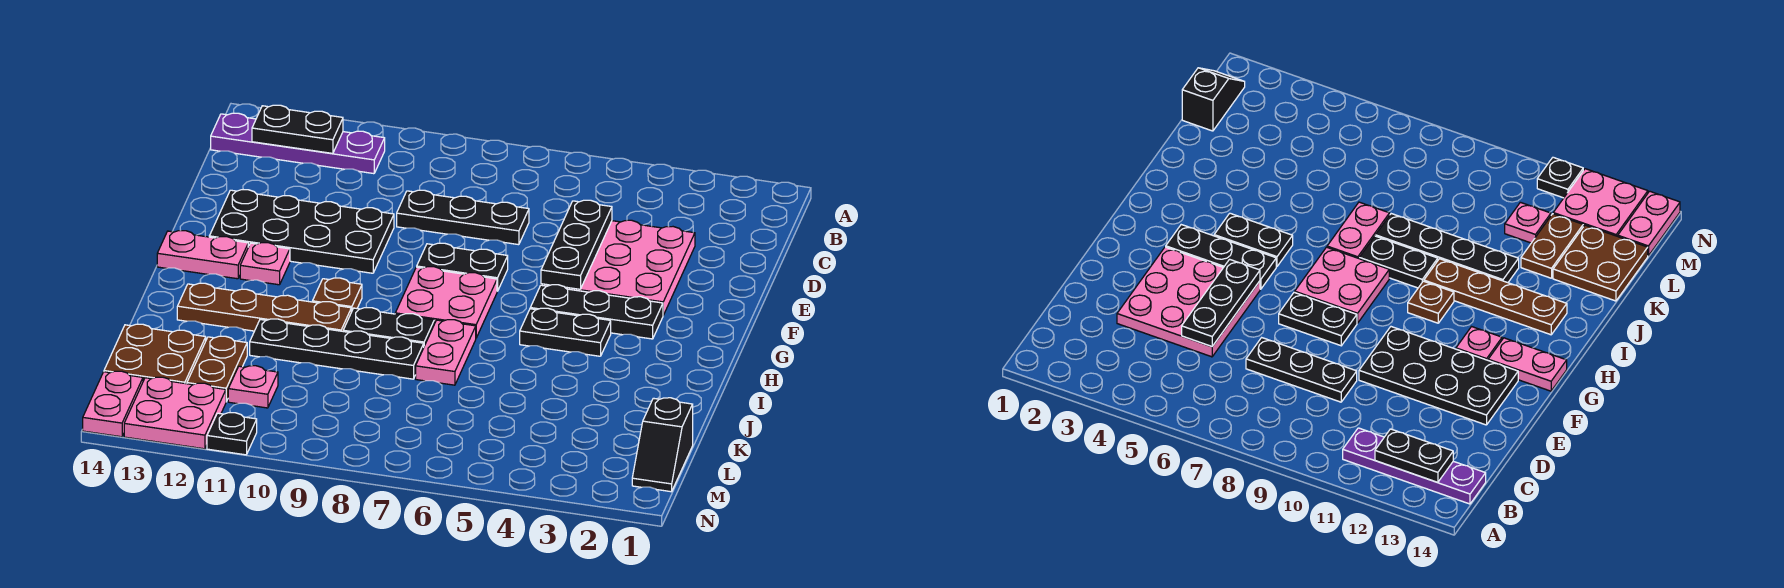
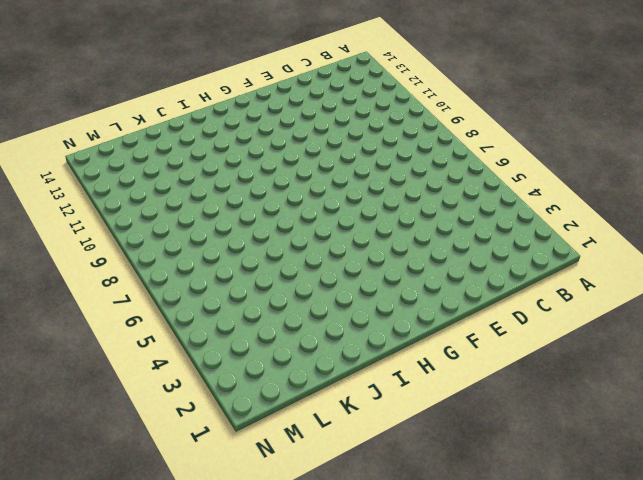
none -> purple plate B11:B14 level 1
none -> pink plate D3:F5 level 1
none -> black plate D7:D9 level 1

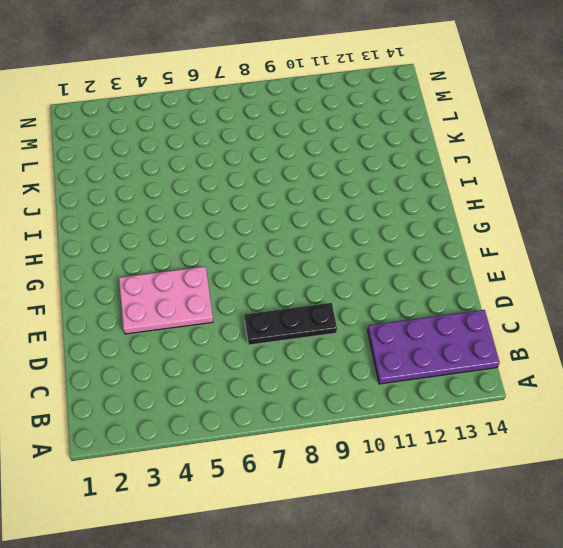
purple plate B11:C14 level 1 -> purple plate B11:B14 level 1
pink plate E3:F5 level 1 -> pink plate D3:F5 level 1
none -> black plate E10:F13 level 1
none -> black plate F7:F8 level 1
none -> black plate G3:G5 level 1

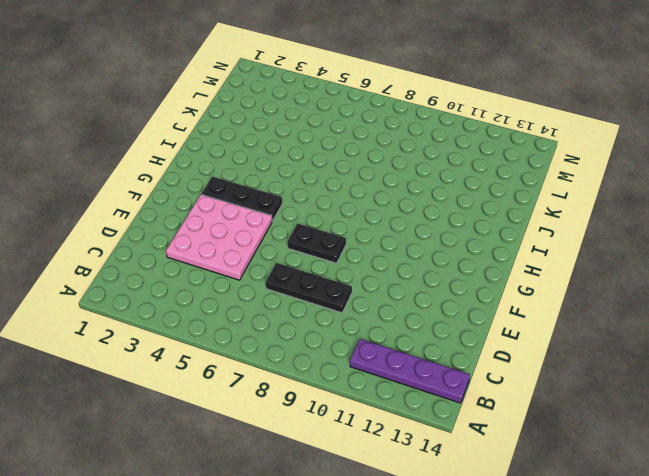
none -> black plate E10:F13 level 1
none -> pink plate G7:H8 level 1
none -> pink plate G12 level 1

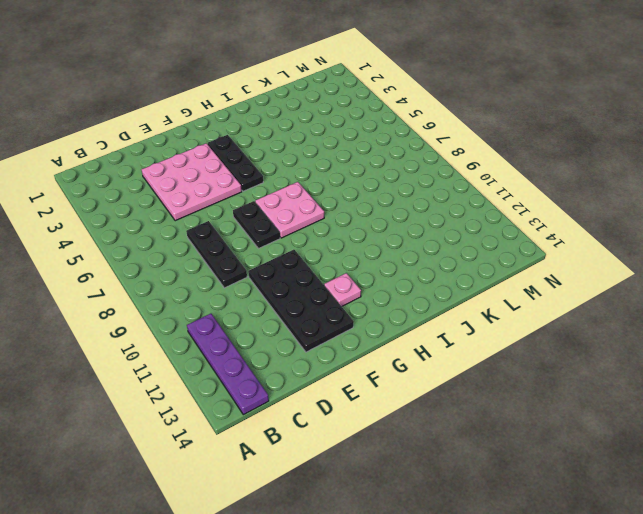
none -> pink plate G13:G14 level 1
none -> black plate H4:H5 level 1
none -> brown plate H10 level 1

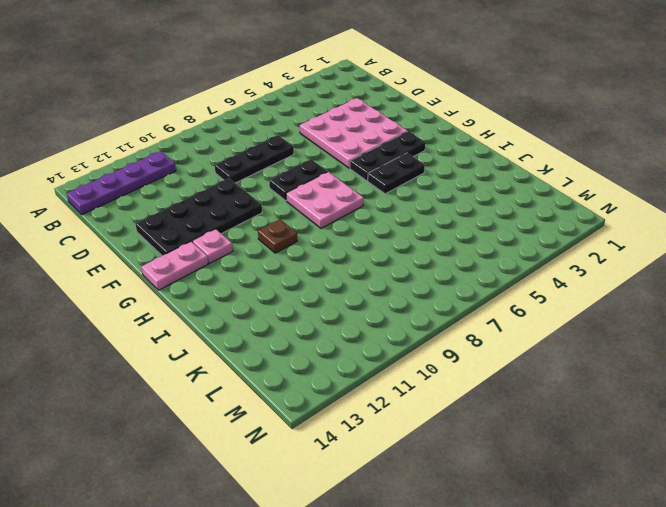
none -> pink plate I7:J7 level 1
none -> black plate I8:I9 level 1
none -> brown plate I10:I13 level 1

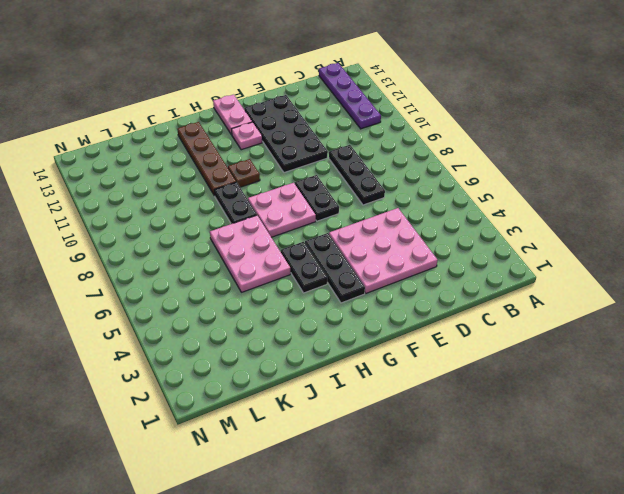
pink plate I5:J7 level 1 -> pink plate I7:J7 level 1
none -> black plate J8:J11 level 1
none -> brown plate K12:L12 level 1
none -> brown plate K13:L14 level 1

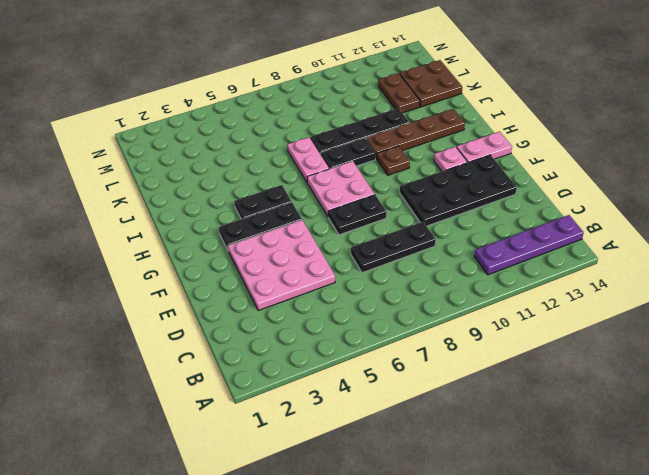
none -> black slope L1:M1 level 1 top L
none -> pink plate L11 level 1
none -> pink plate M12:N13 level 1

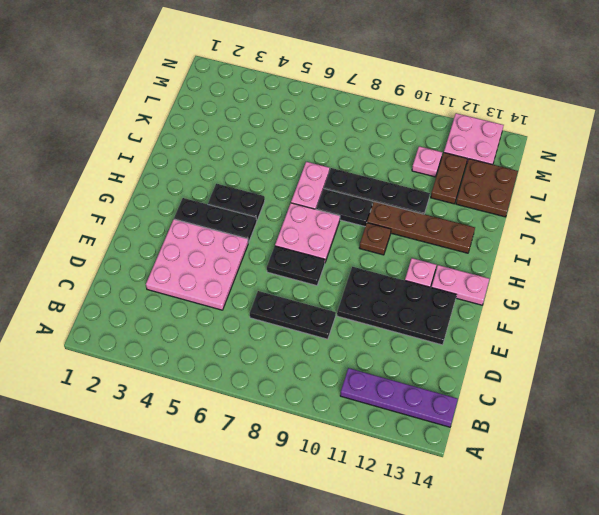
none -> black slope L1:M1 level 1 top L
none -> pink plate M14:N14 level 1
none -> black plate N11 level 1

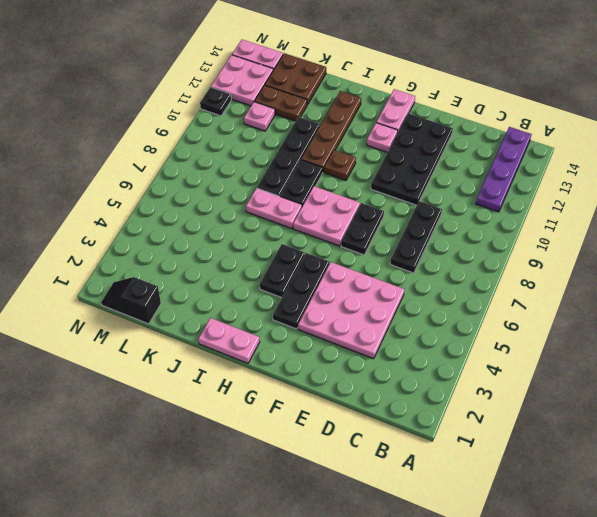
pink plate H1:I1 level 1 -> none
none -> black plate B12:B13 level 2
none -> black plate D5:F5 level 2

